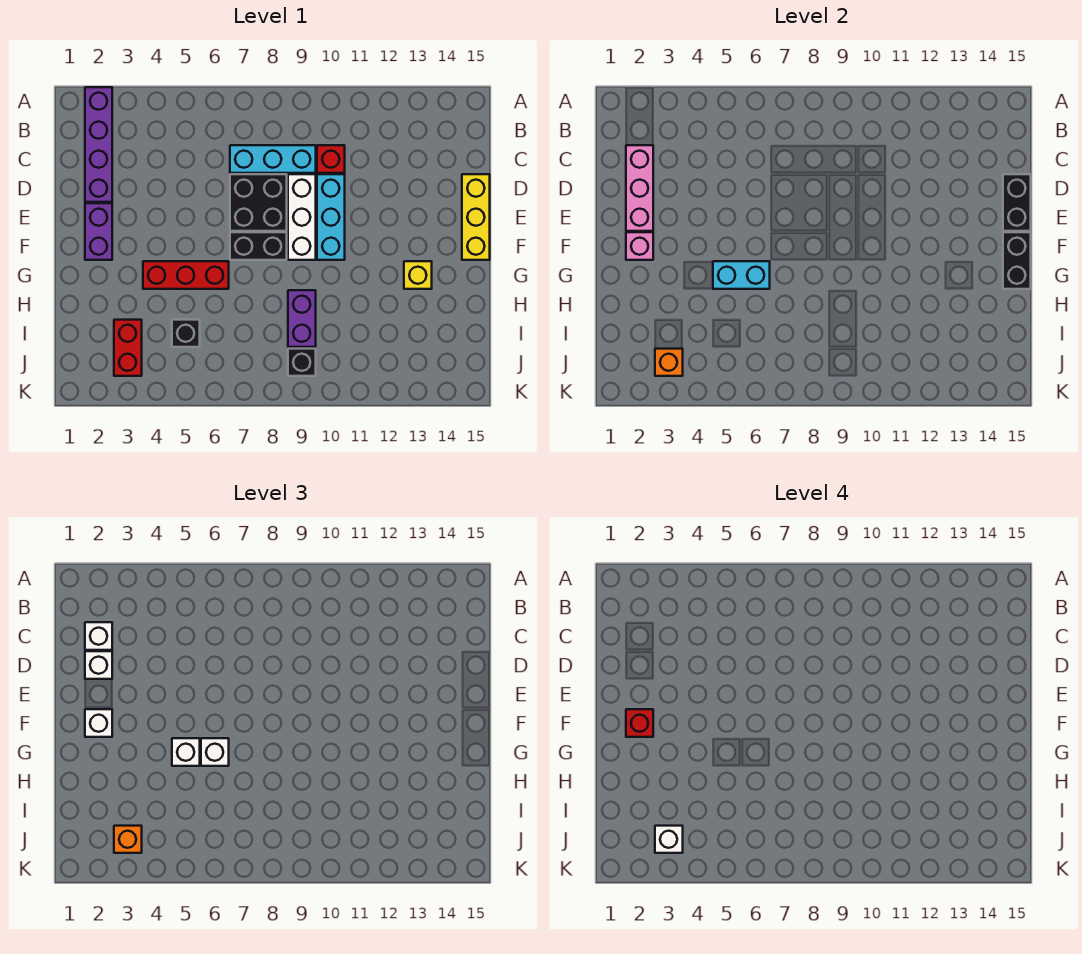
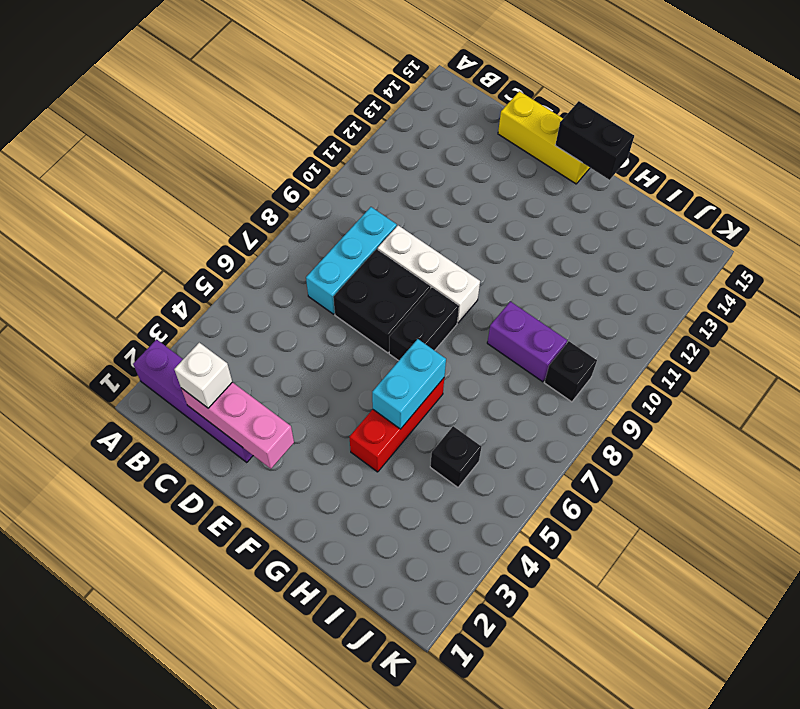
none -> red brick C10 level 1
none -> cyan brick D10:F10 level 1
none -> purple brick E2:F2 level 1

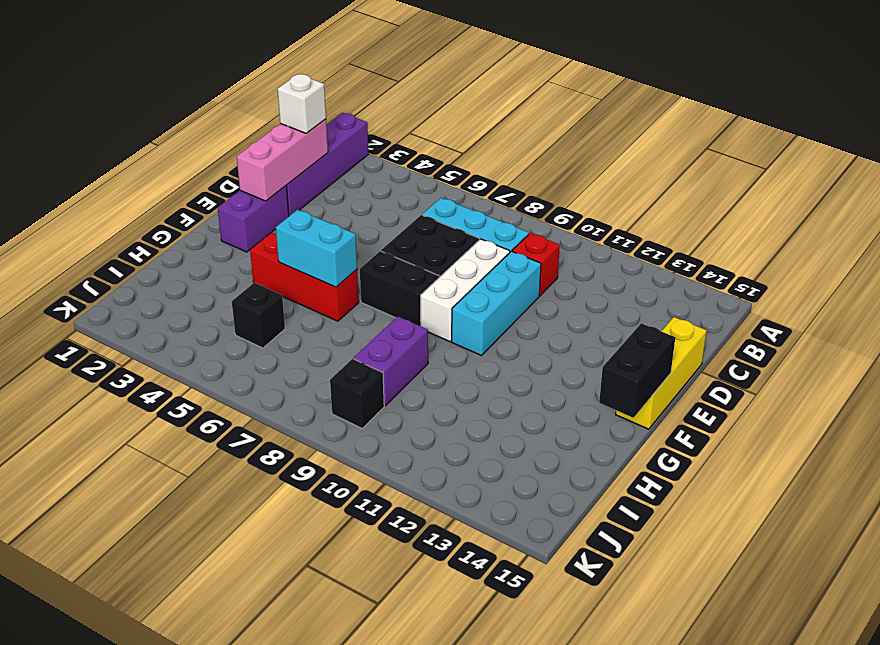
none -> yellow brick G13 level 1
none -> red brick I3:J3 level 1
none -> black brick D15:E15 level 2

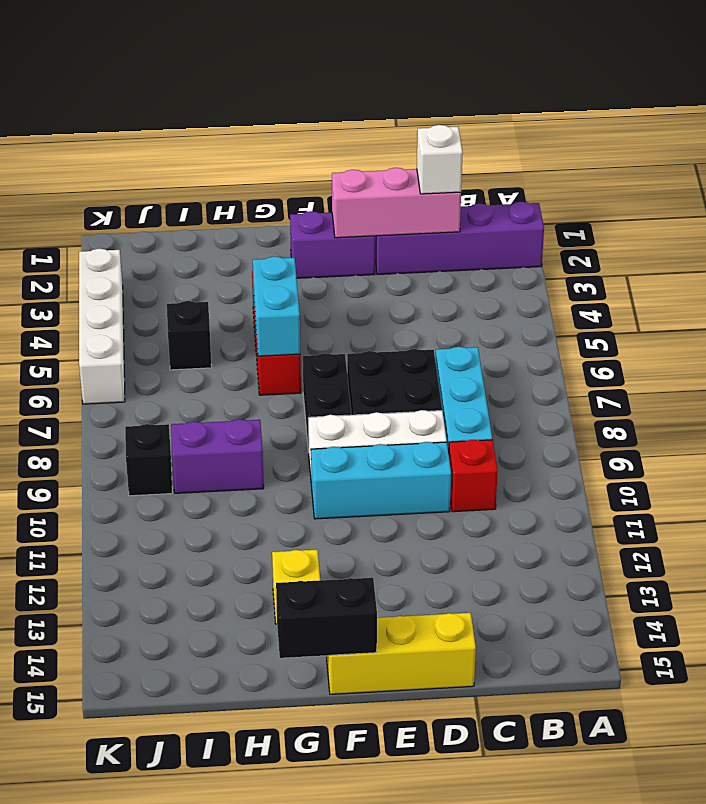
white brick K3:K6 level 1 -> none
none -> red brick I3:J3 level 1
none -> black brick D15:E15 level 2
none -> pink brick F2 level 2

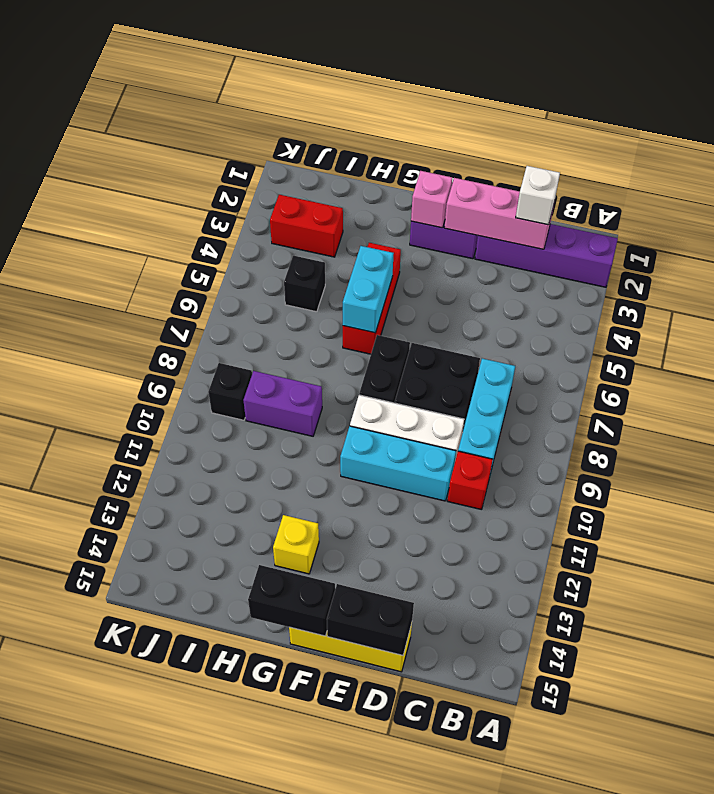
none -> orange brick J3 level 2
none -> white brick D2 level 3
none -> white brick F2 level 3

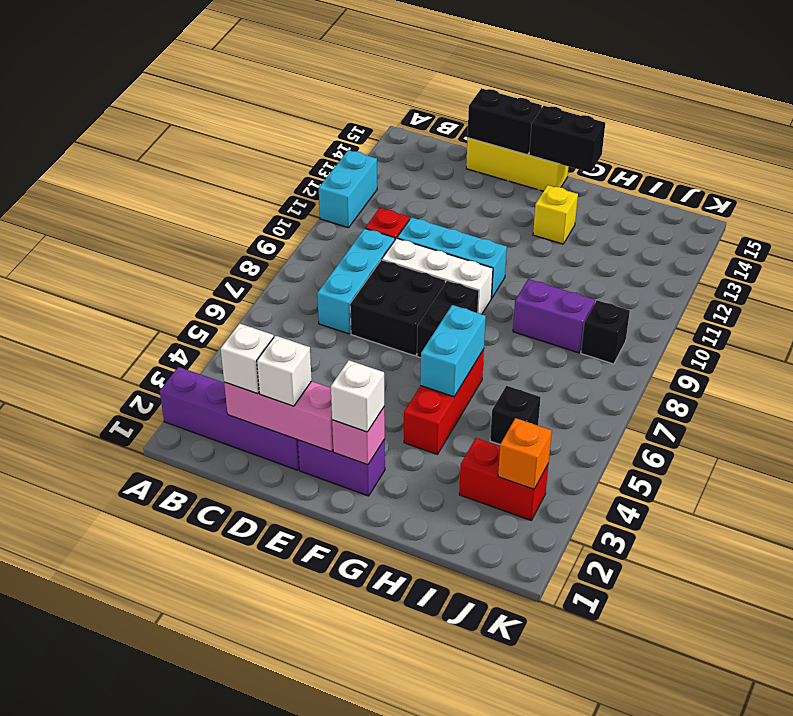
cyan brick A11:A12 level 1 -> none
none -> white brick G5 level 3
none -> white brick G6 level 3
none -> orange brick J3 level 3

